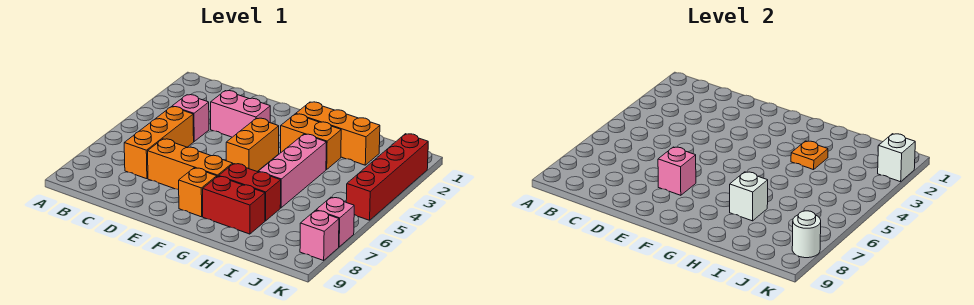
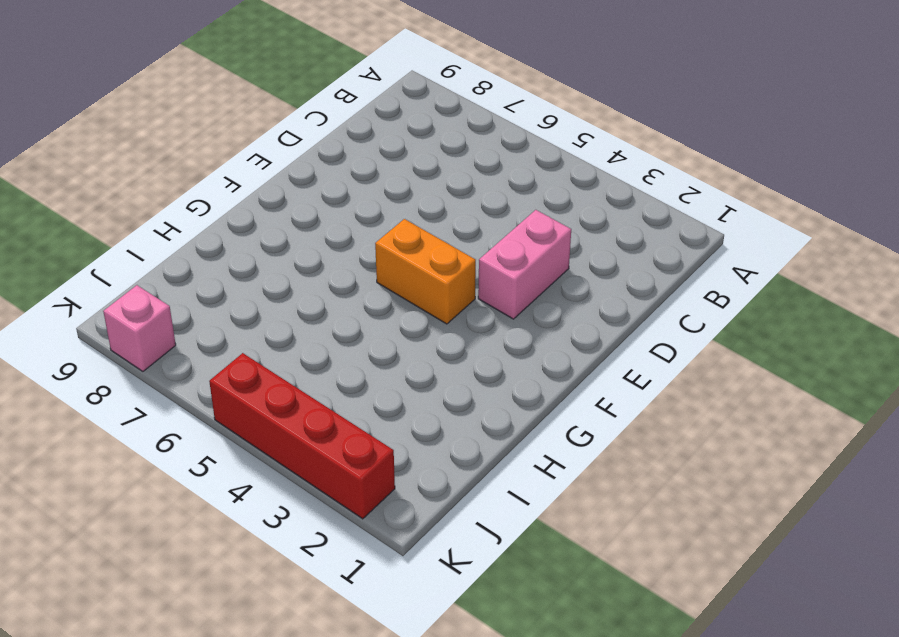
none -> pink brick C4 level 1
none -> orange brick C5:C7 level 1
none -> orange brick D7:F7 level 1

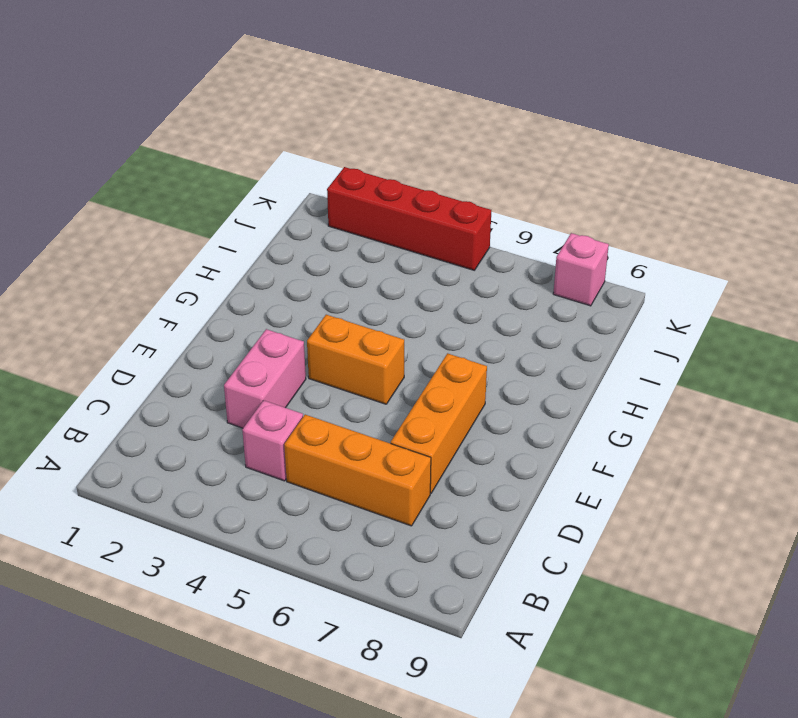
none -> orange brick F8 level 1
none -> orange brick G2:I2 level 1
none -> orange brick G3:H3 level 1

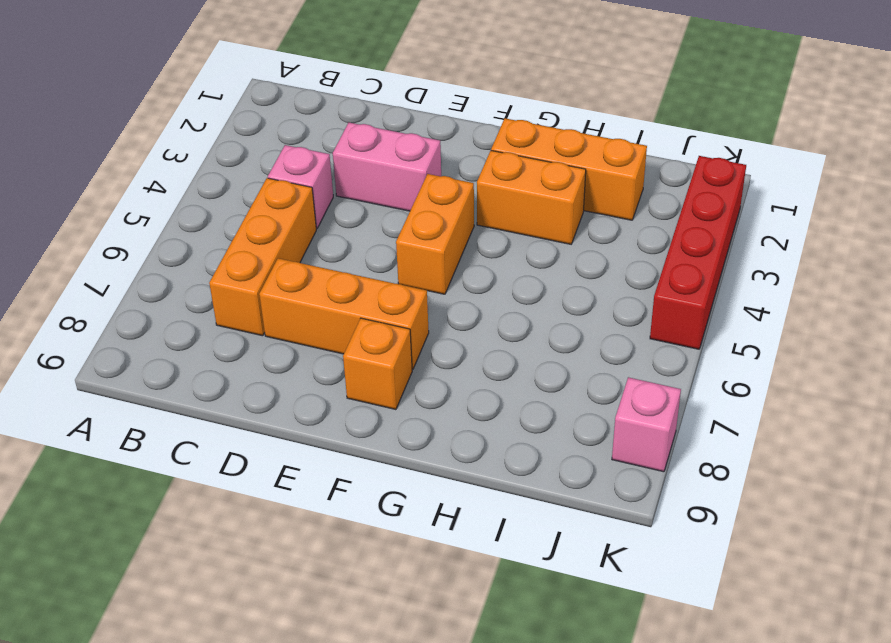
none -> red brick G7:H7 level 1
none -> red brick G8:H8 level 1
none -> pink brick H4:H6 level 1

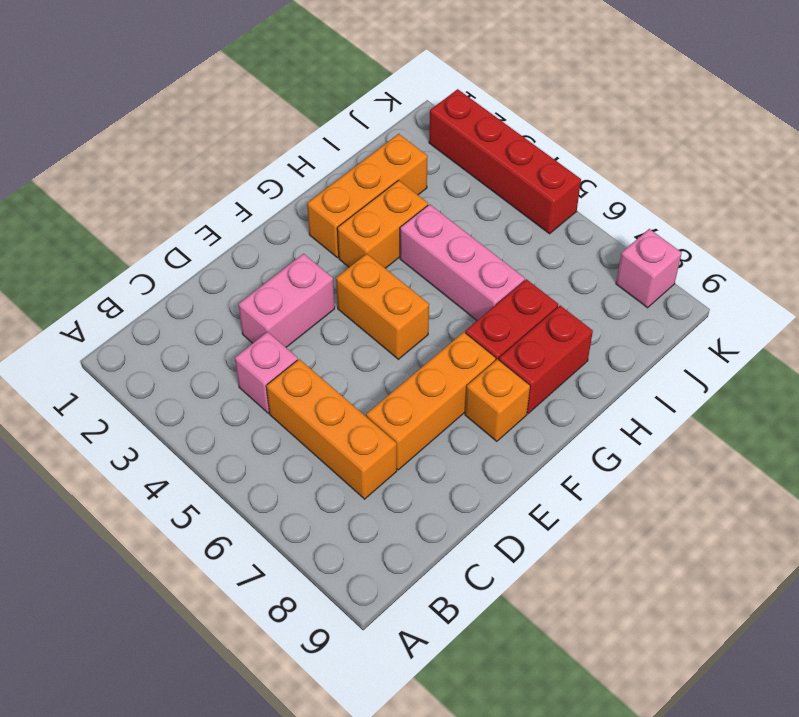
none -> pink brick K7 level 1
none -> pink brick E7 level 2
none -> orange plate H3 level 2

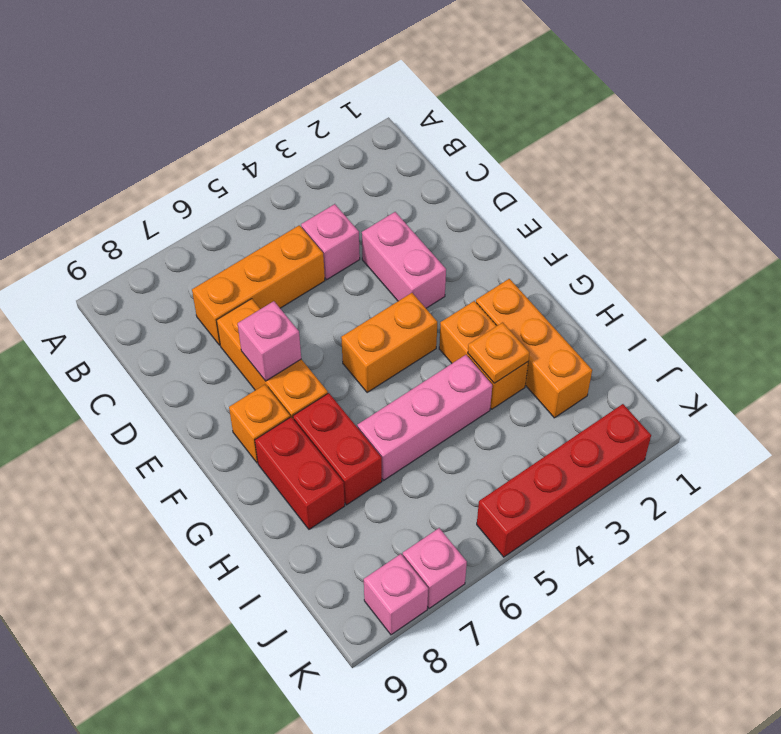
none -> white brick H7 level 2
none -> white brick K2 level 2
none -> white round brick K8 level 2

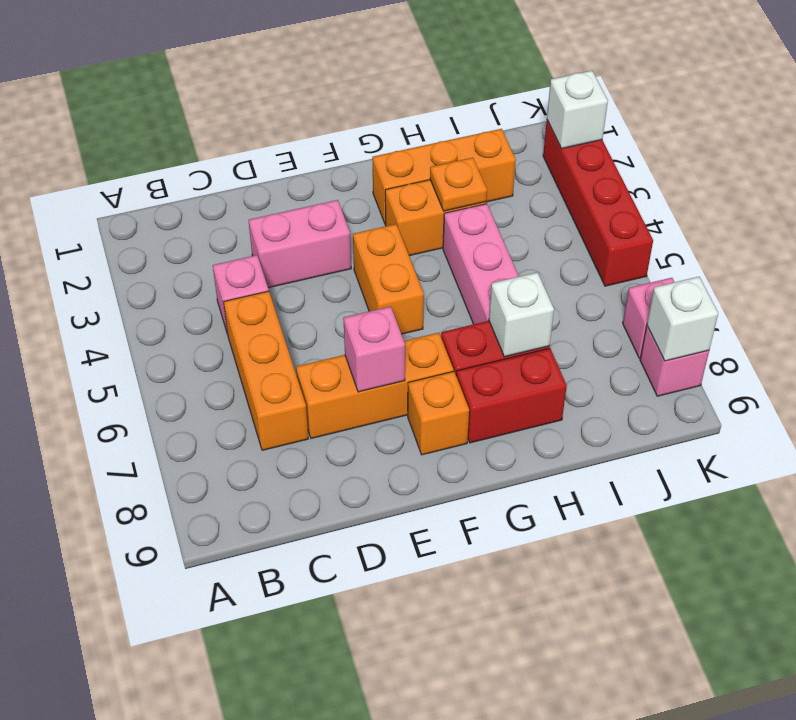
white brick K8 level 2 -> white round brick K8 level 2

